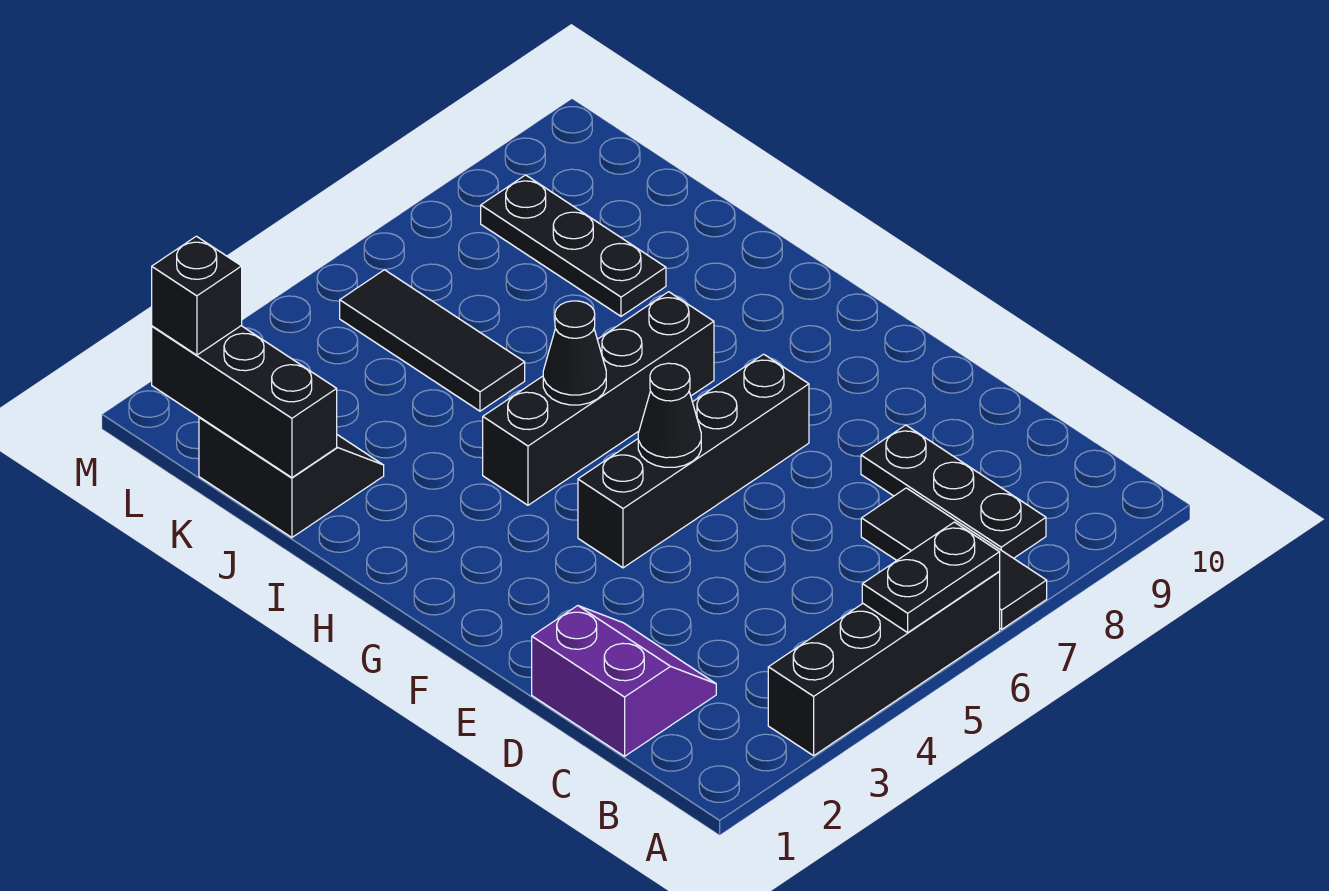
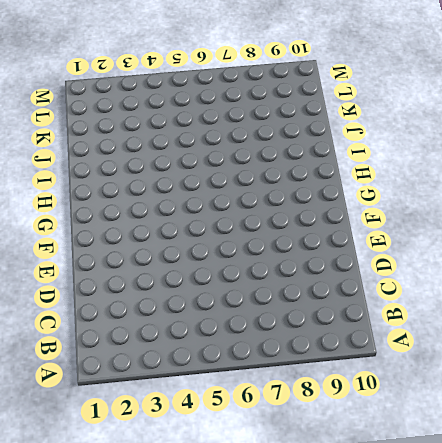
none -> black brick A3:A6 level 1
none -> black tile A7:C7 level 1
none -> black plate B8:D8 level 1

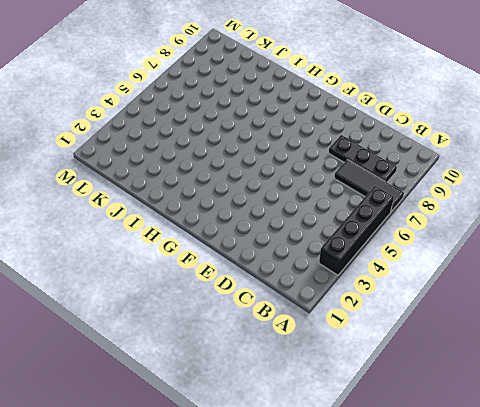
none -> purple slope C1:D2 level 1 top 1
none -> black brick F4:F7 level 1
none -> black brick H4:H7 level 1

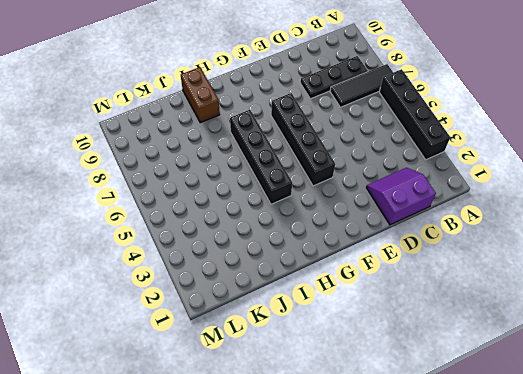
brown brick I9:I10 level 1 -> none
none -> black slope J1:K2 level 1 top 1
none -> black tile J5:L5 level 1
none -> black plate J8:L8 level 1

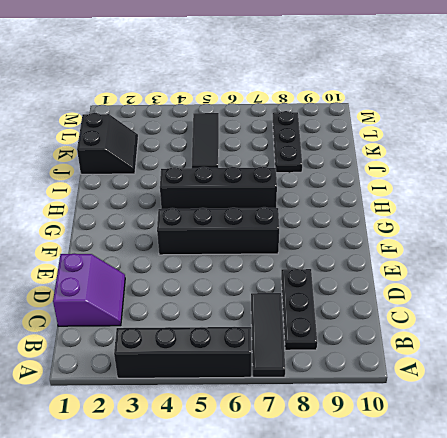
none -> black plate A5:A6 level 2
none -> black cone F5 level 2
none -> black cone H5 level 2

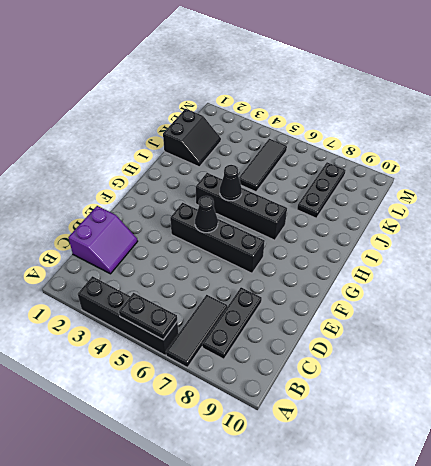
none -> black brick J1:L1 level 2
none -> black brick L1 level 3

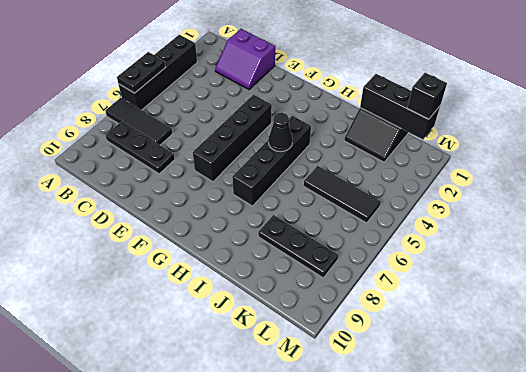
none -> black cone F5 level 2

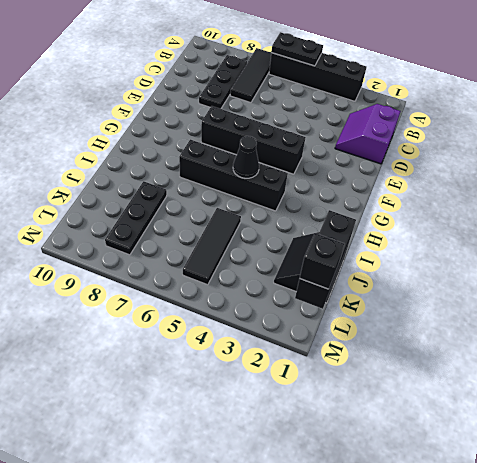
none -> black cone F5 level 2

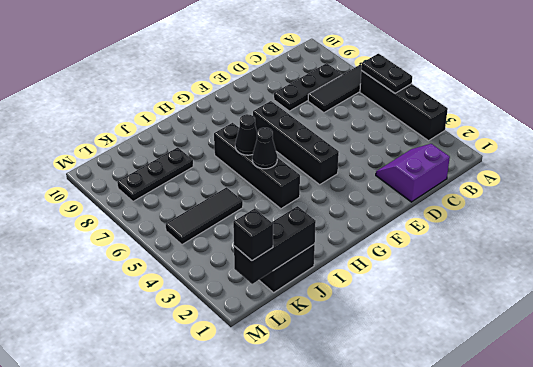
black cone H6 level 2 -> black cone F5 level 2

